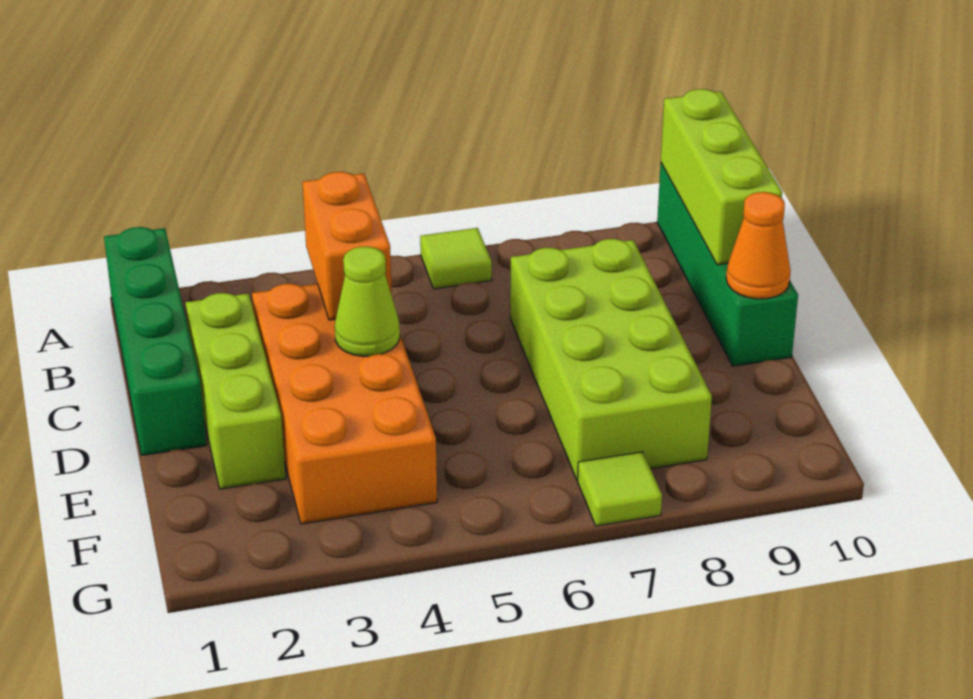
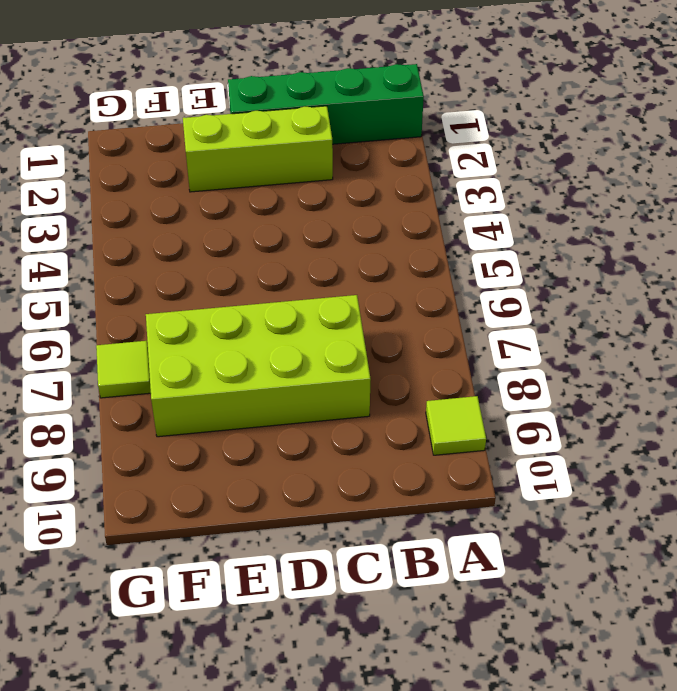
lime tile A9 level 1 -> lime tile A6 level 1
none -> green brick A10:D10 level 1
none -> orange brick C3:F4 level 1

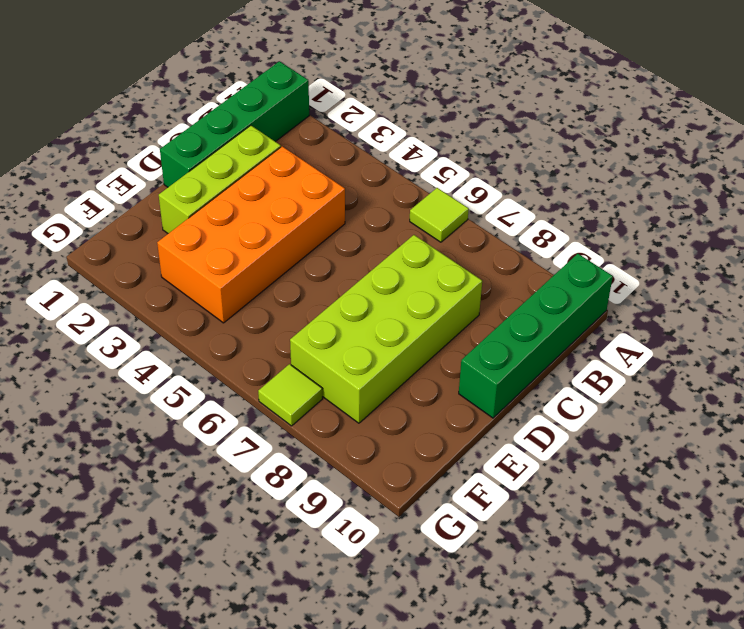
none -> lime brick A10:C10 level 2
none -> orange brick B4:C4 level 2

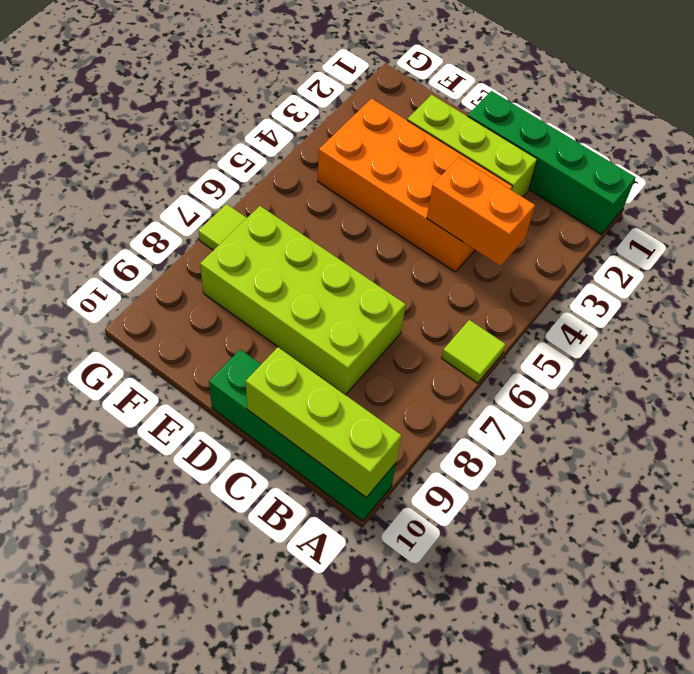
none -> lime cone D4 level 2
none -> orange cone D10 level 2

